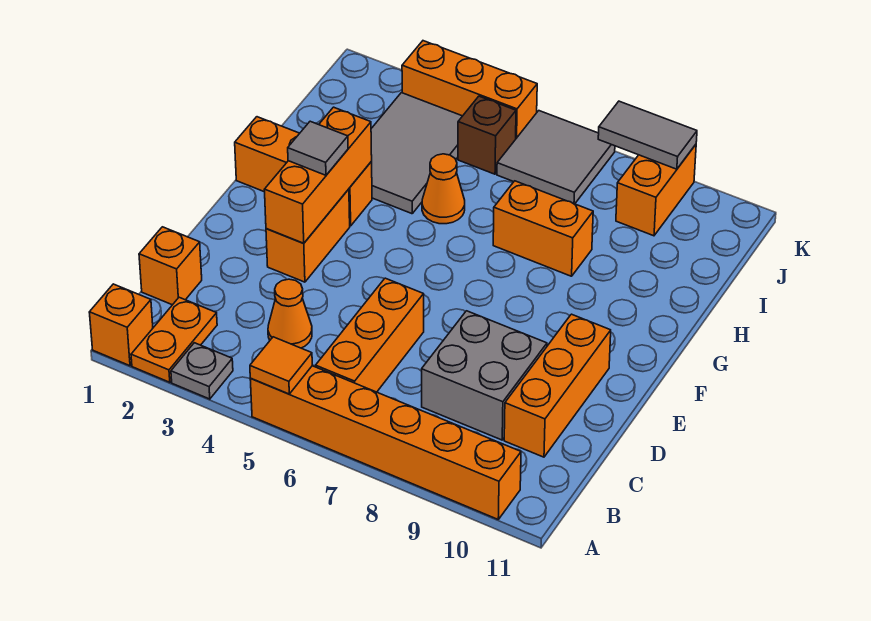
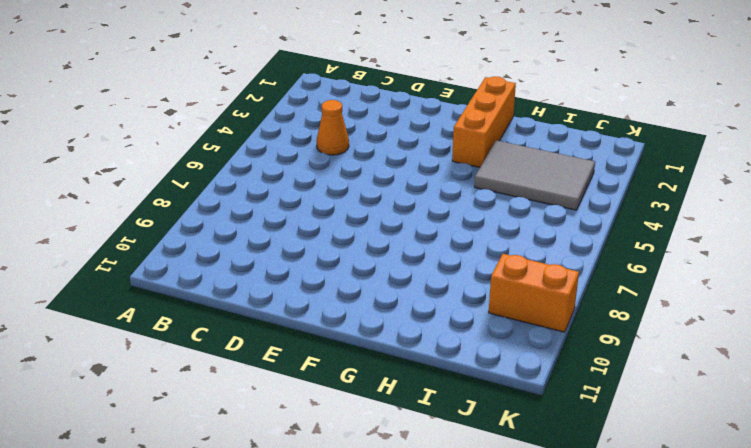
none -> orange brick A1 level 1
none -> orange plate A2:B2 level 1
none -> grey plate A3 level 1

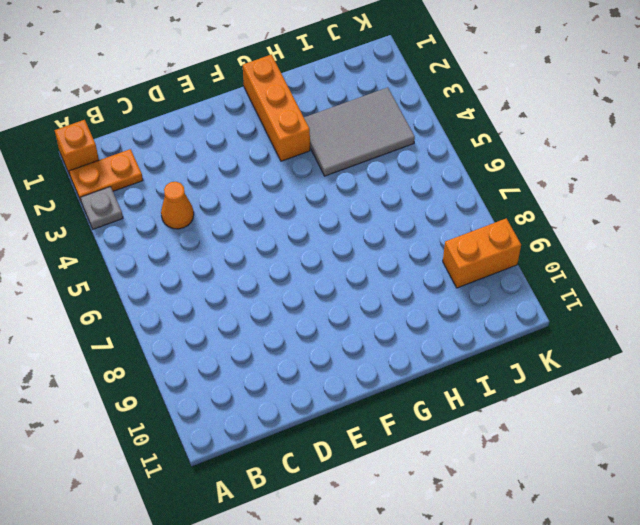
none -> orange brick A5:A10 level 1
none -> orange brick B6:D6 level 1
none -> orange brick C1 level 1

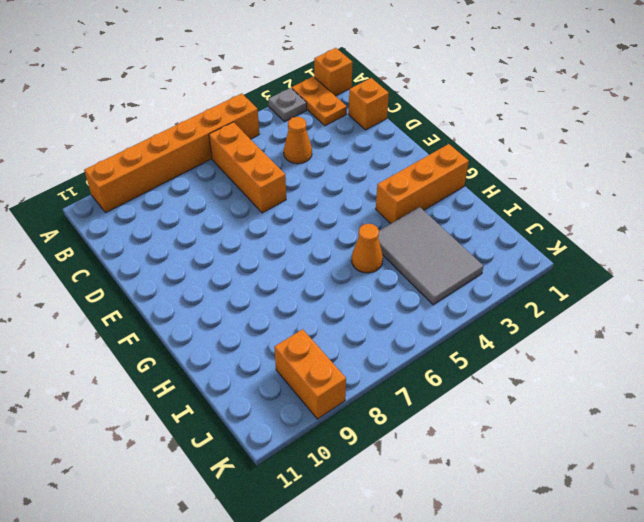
none -> grey brick C8:D9 level 1
none -> orange brick C10:E10 level 1
none -> orange brick E3:F3 level 1

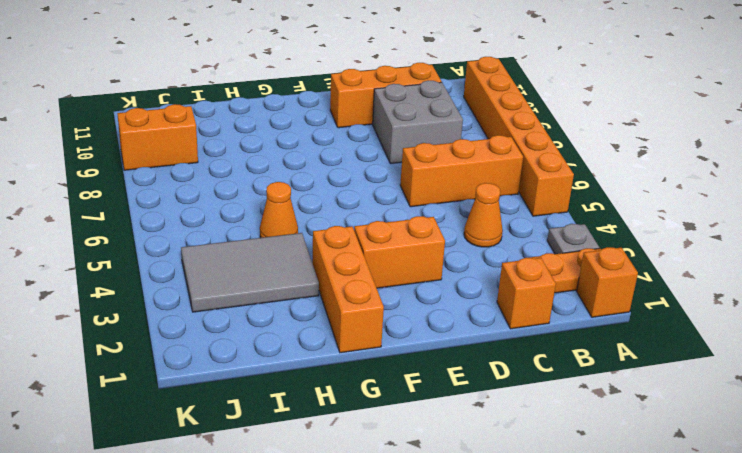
none -> orange brick H7:H8 level 1
none -> brown brick J5 level 1
none -> grey tile J6:K7 level 1

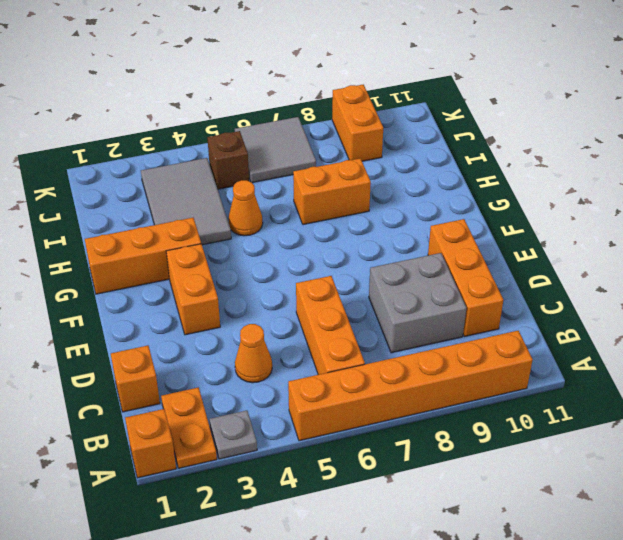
none -> orange brick K3:K5 level 1
none -> orange tile A5 level 2
none -> orange brick E3:G3 level 2

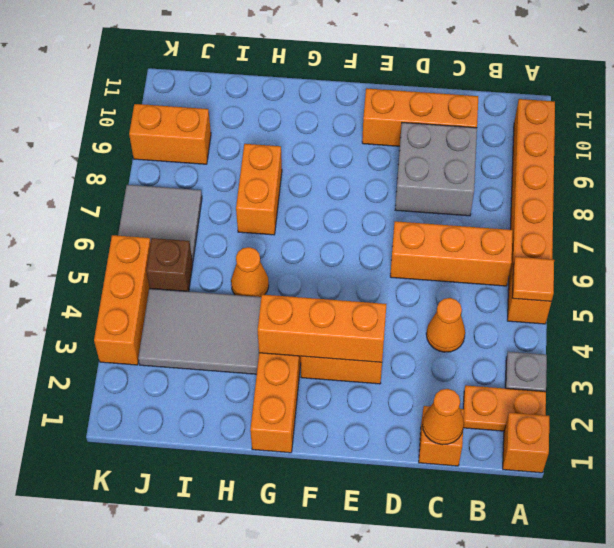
orange cone C1 level 2 -> none
none -> grey tile K8:K9 level 2
none -> grey tile F3 level 3

